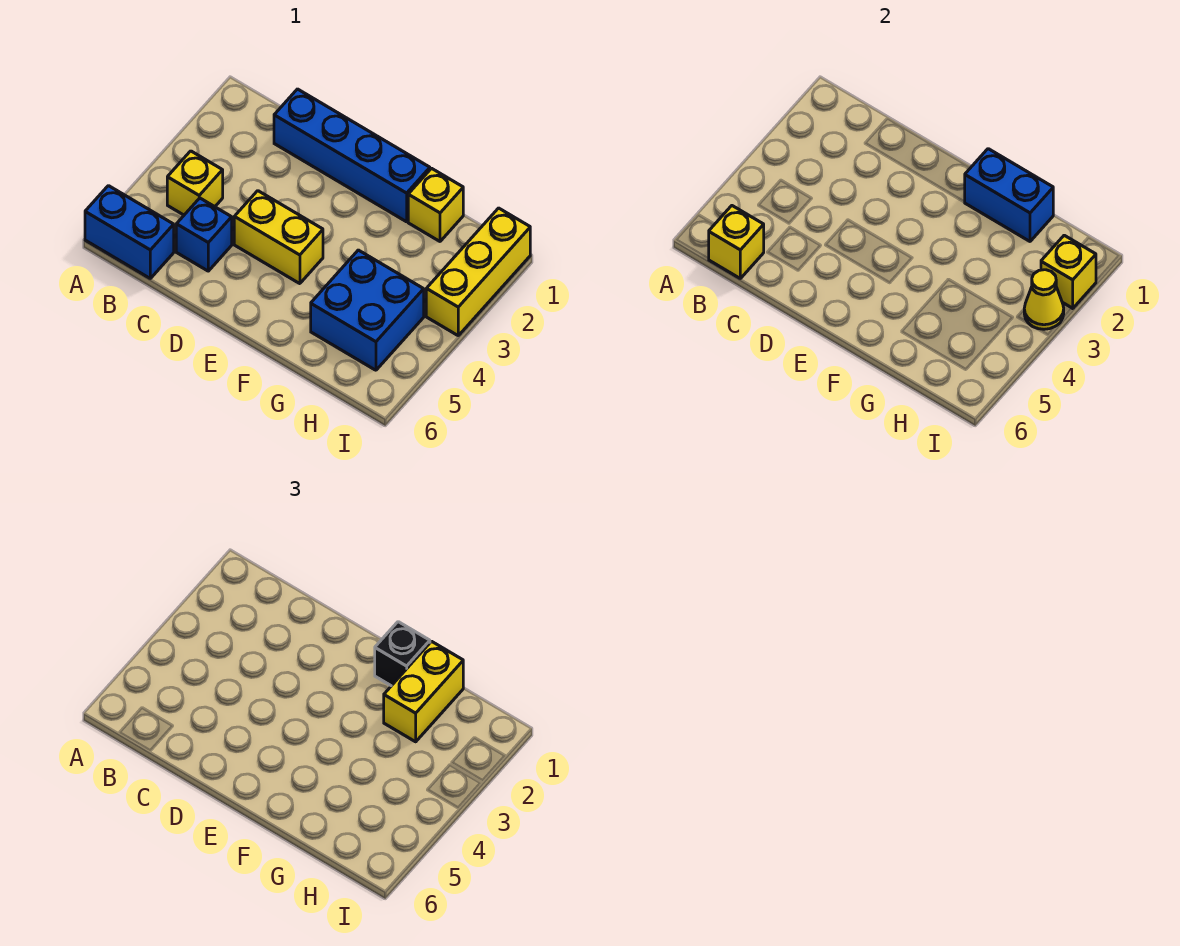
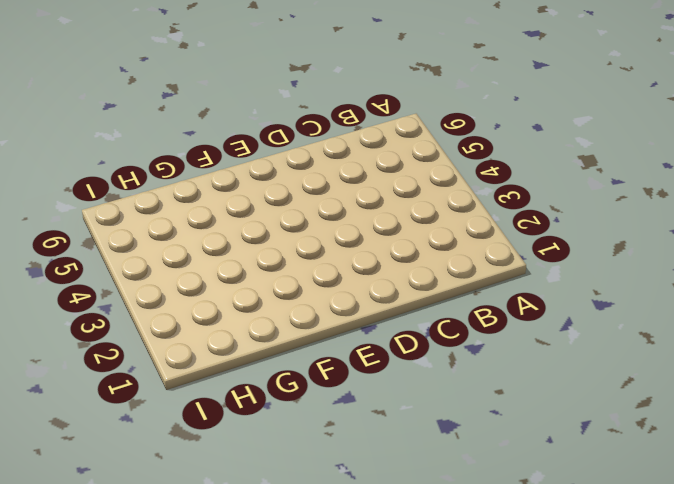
none -> blue brick A6:B6 level 1
none -> yellow brick B4 level 1
none -> blue brick C1:F1 level 1

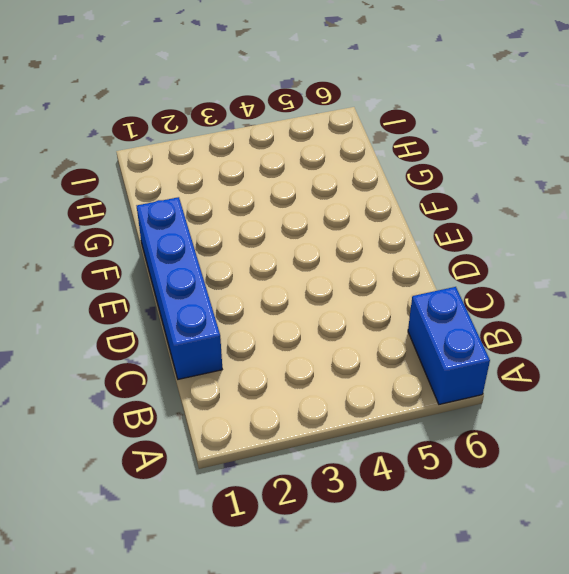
none -> yellow brick B4 level 1
none -> blue brick C5 level 1
none -> yellow brick D4:E4 level 1

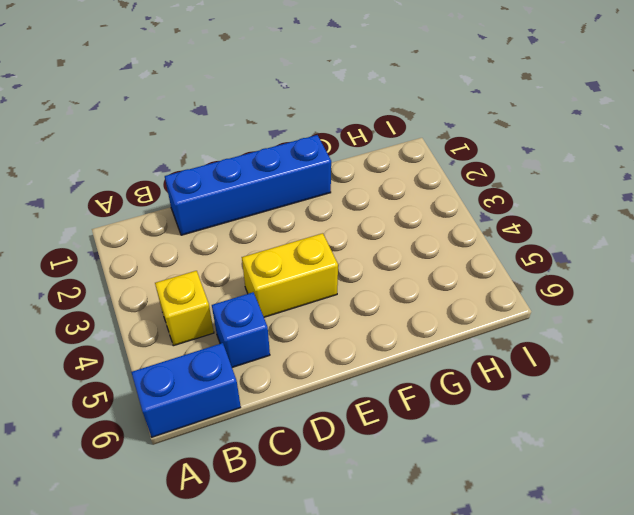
none -> yellow brick G1 level 1
none -> blue brick G4:H5 level 1
none -> yellow brick I1:I3 level 1

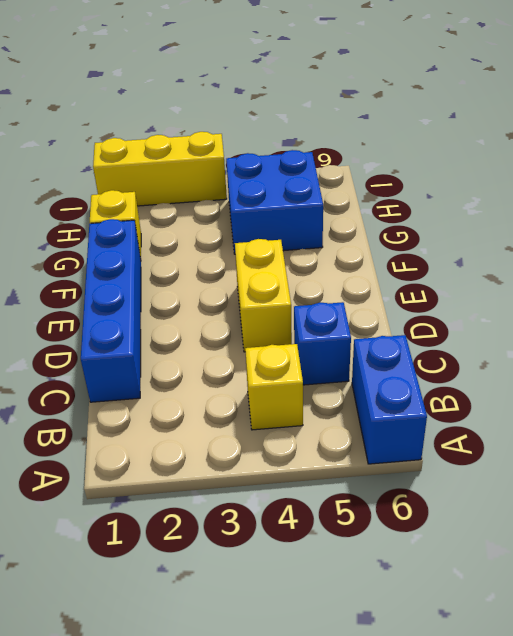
none -> yellow brick B6 level 2
none -> blue brick F1:G1 level 2
none -> yellow brick I2 level 2

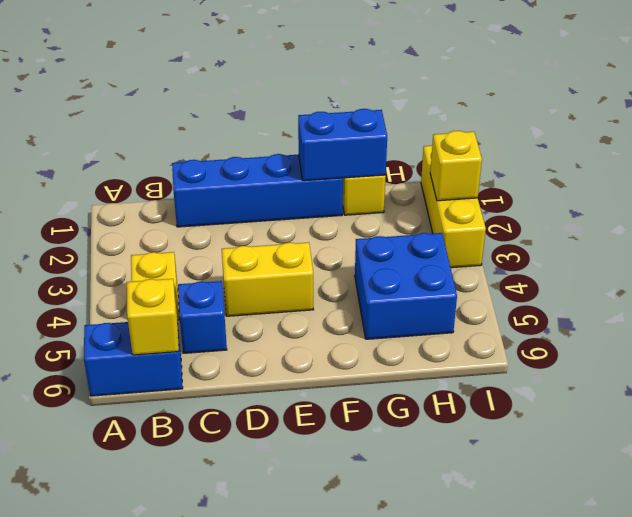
none -> yellow cone I3 level 2
none -> black brick F1 level 3
none -> yellow brick G1:G2 level 3

